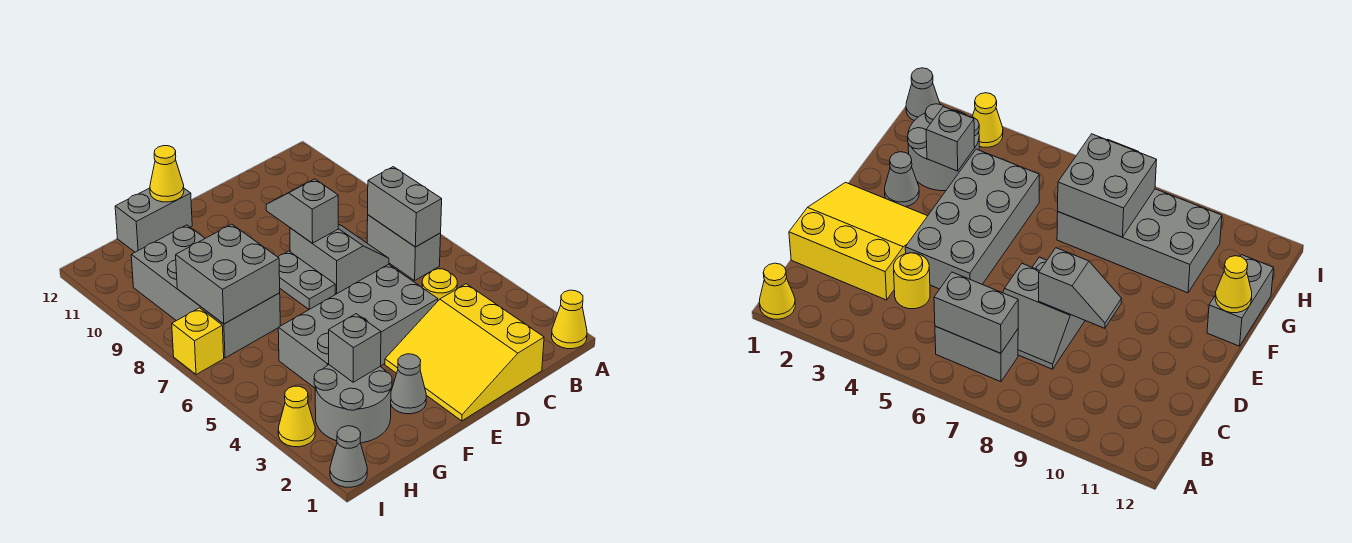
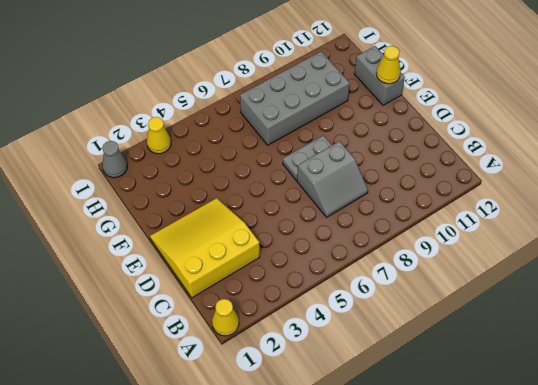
none -> grey brick B6:B7 level 1
none -> yellow round brick C4 level 1
none -> grey brick D4:G5 level 1

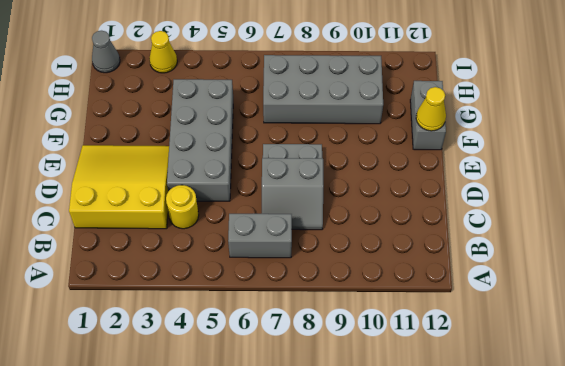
none -> yellow cone A1 level 1
none -> grey cone F2 level 1
none -> grey round brick G2:H3 level 1

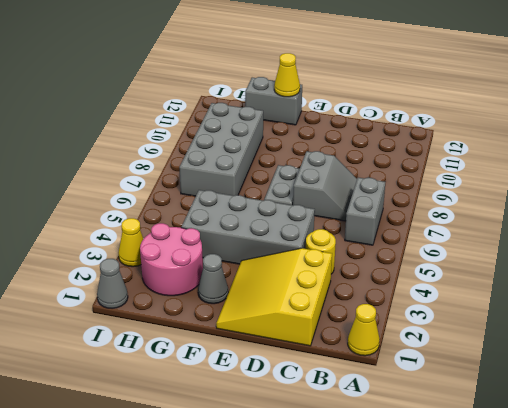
pink round brick G2:H3 level 1 -> grey round brick G2:H3 level 1
none -> yellow brick I7 level 1
none -> grey brick B6:B7 level 2
none -> grey slope D8:D9 level 2 top 8

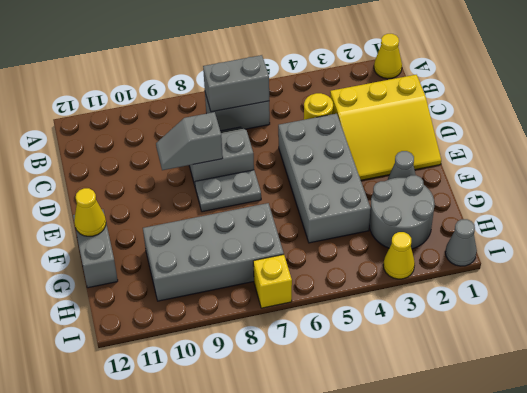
none -> grey brick G3 level 2
none -> grey brick G7:H8 level 2

